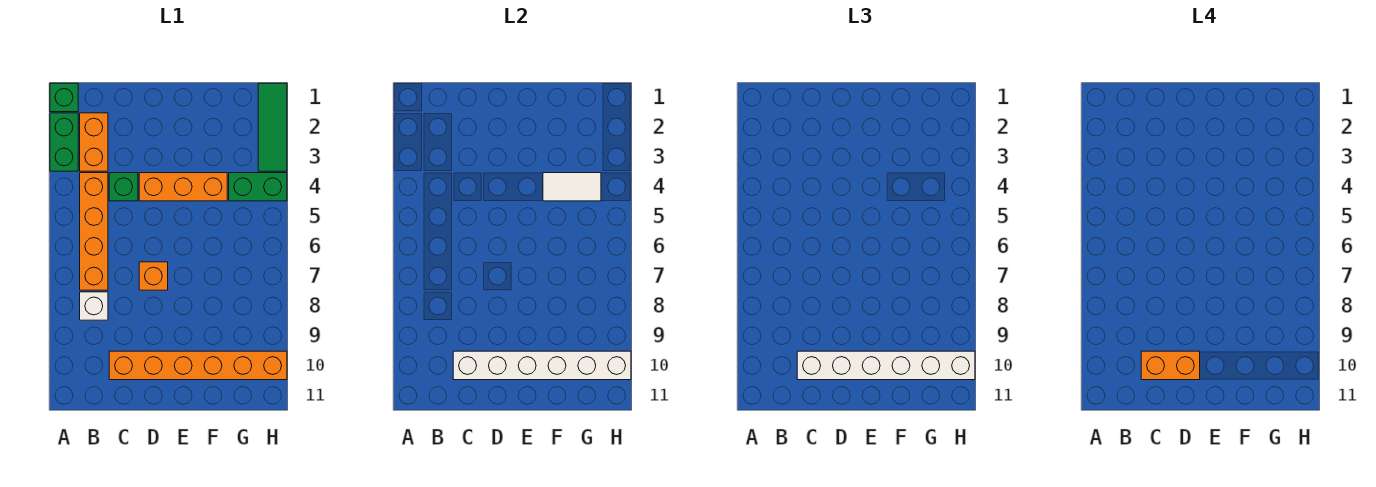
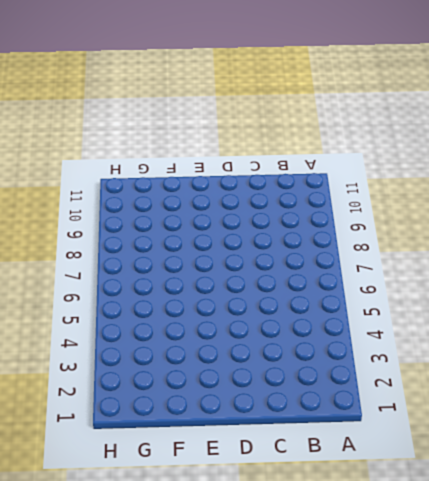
none -> green brick A1 level 1
none -> green brick A2:A3 level 1
none -> orange brick B2:B3 level 1

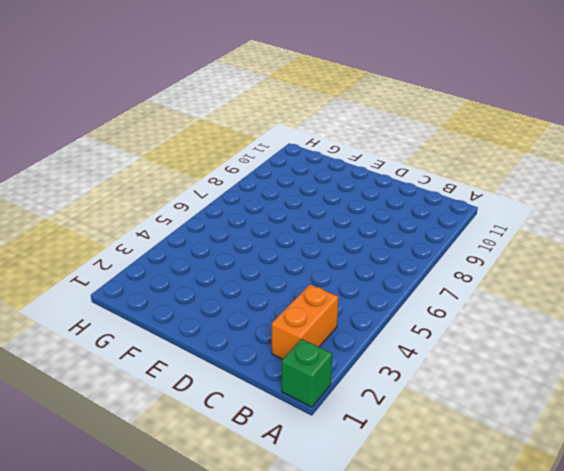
none -> green brick A2:A3 level 1
none -> orange brick B4:B7 level 1
none -> white brick B8 level 1

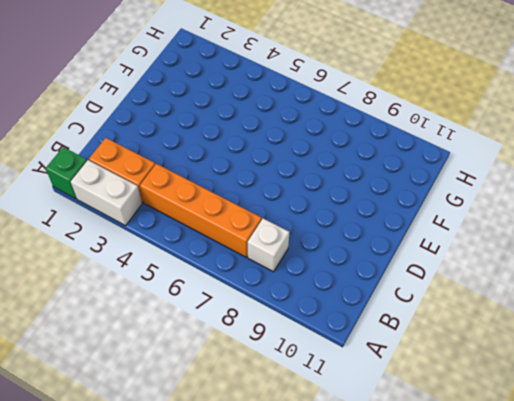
white brick A2:A3 level 1 -> green brick A2:A3 level 1
none -> green brick C4 level 1
none -> orange brick C10:H10 level 1
none -> orange brick D4:F4 level 1

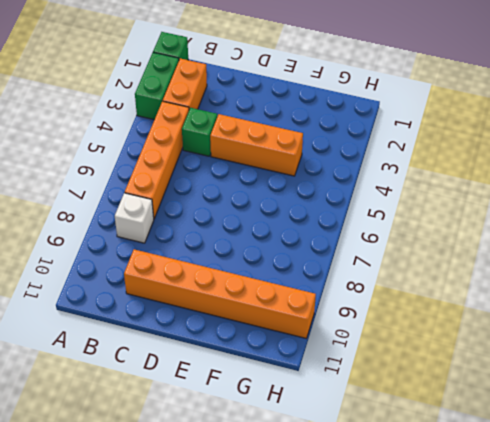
none -> orange brick D7 level 1
none -> green brick G4:H4 level 1
none -> green tile H1:H3 level 1

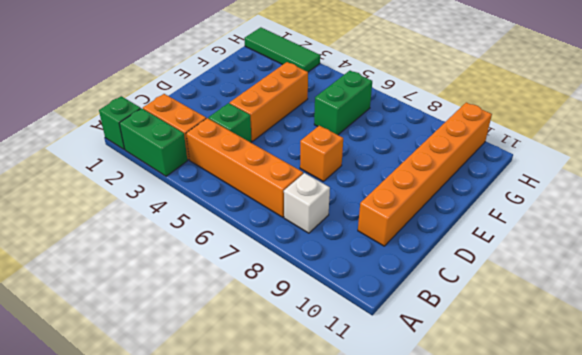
green brick F6:G6 level 1 -> green brick G4:H4 level 1
none -> white brick C10:H10 level 2
none -> white tile F4:G4 level 2
none -> white brick C10:H10 level 3

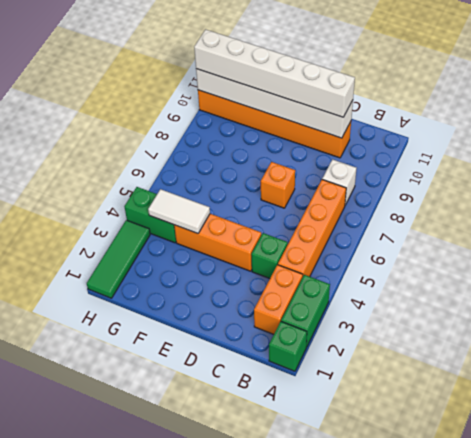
none -> orange brick C10:D10 level 4

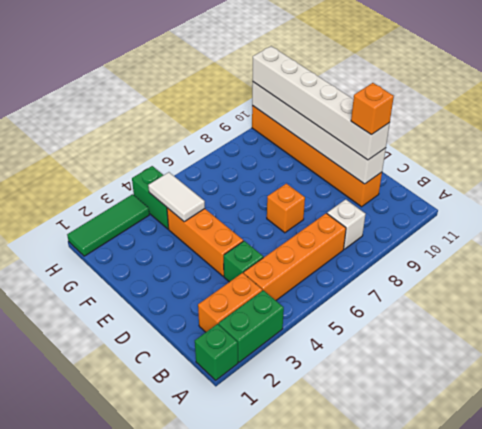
orange brick C10 level 4 -> orange brick C10:D10 level 4

